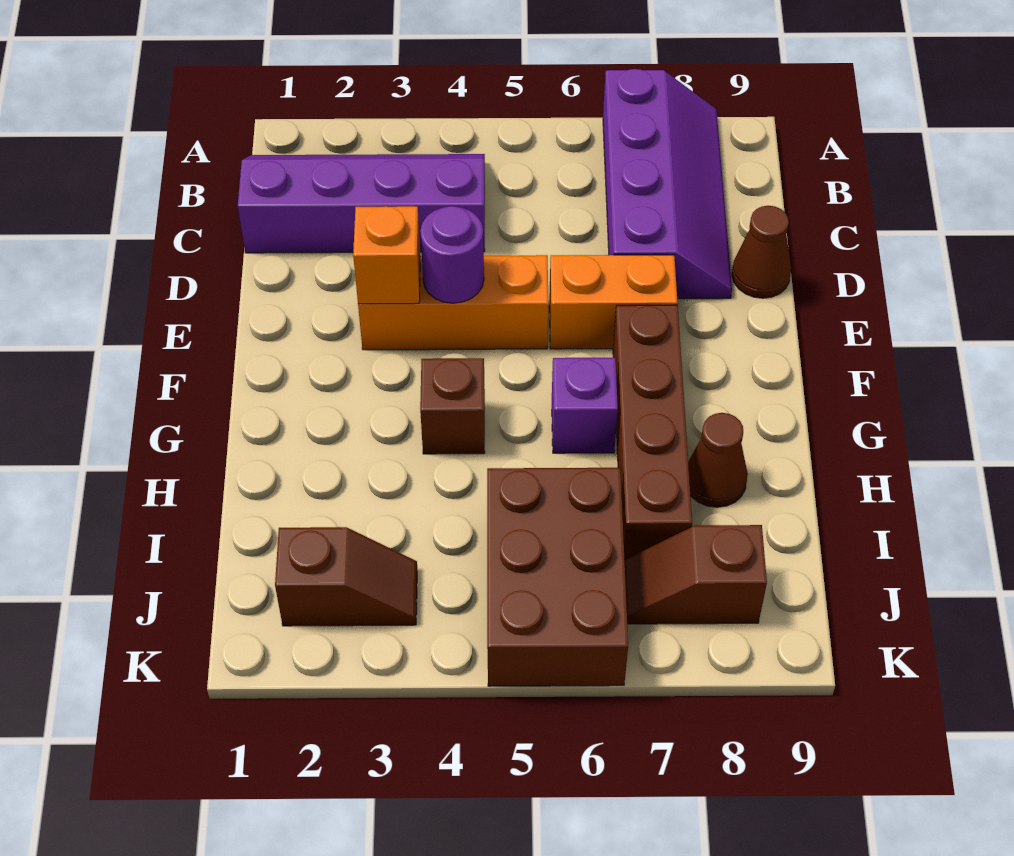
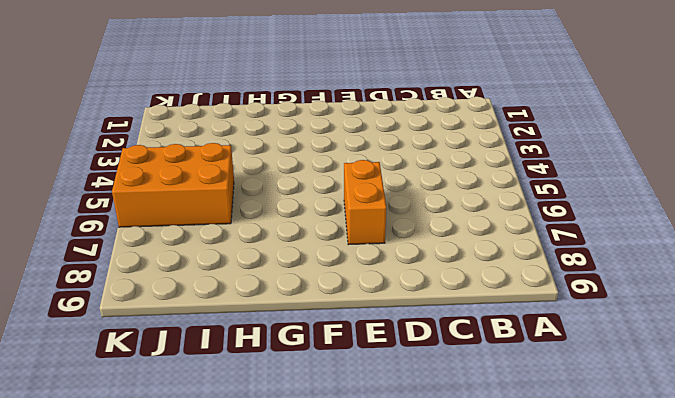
orange brick I5:K6 level 1 -> brown brick I5:K6 level 1
none -> purple slope A7:D8 level 1 top 7
none -> purple slope B1:C4 level 1 top C
none -> brown cone D9 level 1

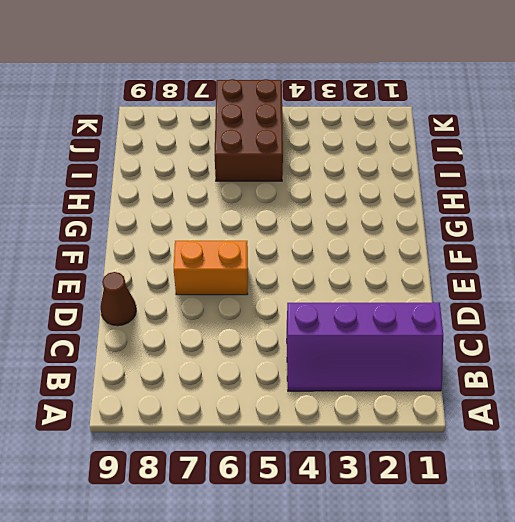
none -> purple slope A7:D8 level 1 top 7
none -> orange brick E3:E5 level 1
none -> brown brick F7:I7 level 1

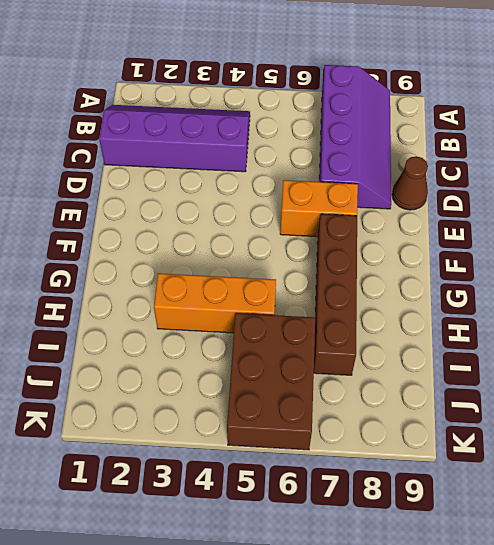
orange brick H3:H5 level 1 -> orange brick E3:E5 level 1
none -> brown brick G4 level 1
none -> purple brick G6 level 1
none -> brown cone H8 level 1

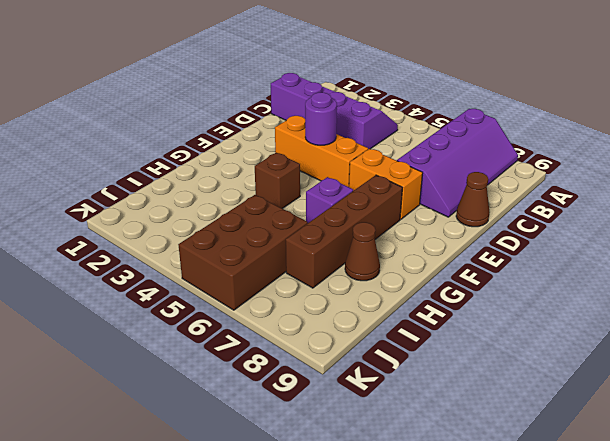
none -> brown slope J2:J3 level 1 top 2
none -> brown slope J7:J8 level 1 top 8
none -> orange brick E3 level 2

